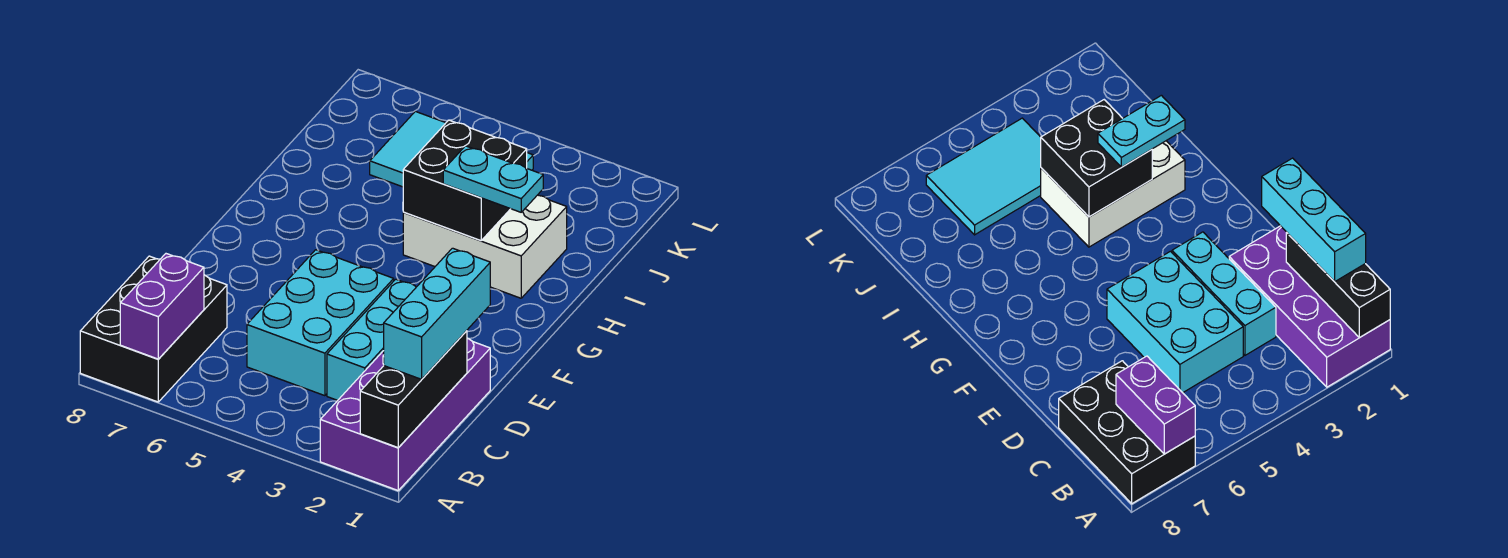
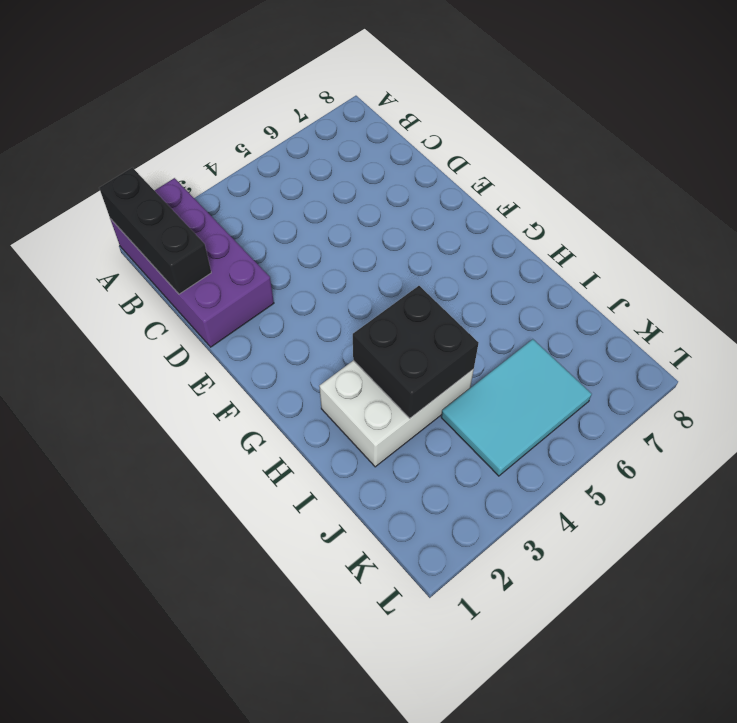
none -> black brick A7:C8 level 1
none -> cyan brick C3:E3 level 1

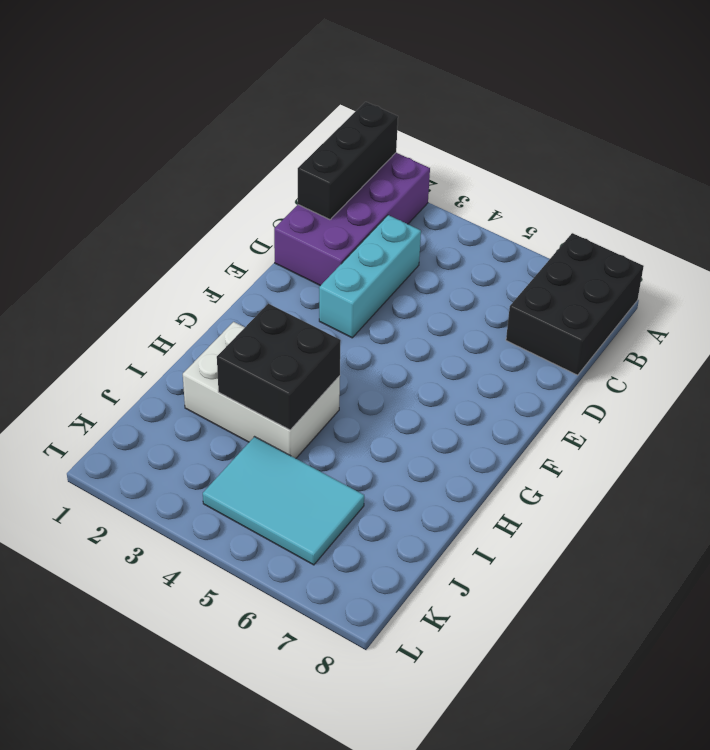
none -> cyan brick C4:E5 level 1
none -> purple brick A7:B7 level 2

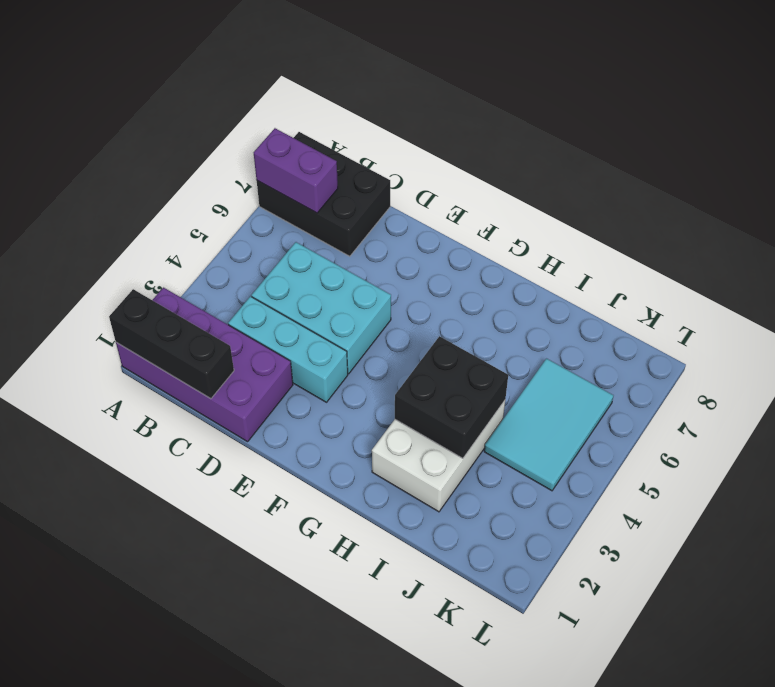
none -> cyan brick B1:D1 level 3
none -> cyan plate H2:H3 level 3

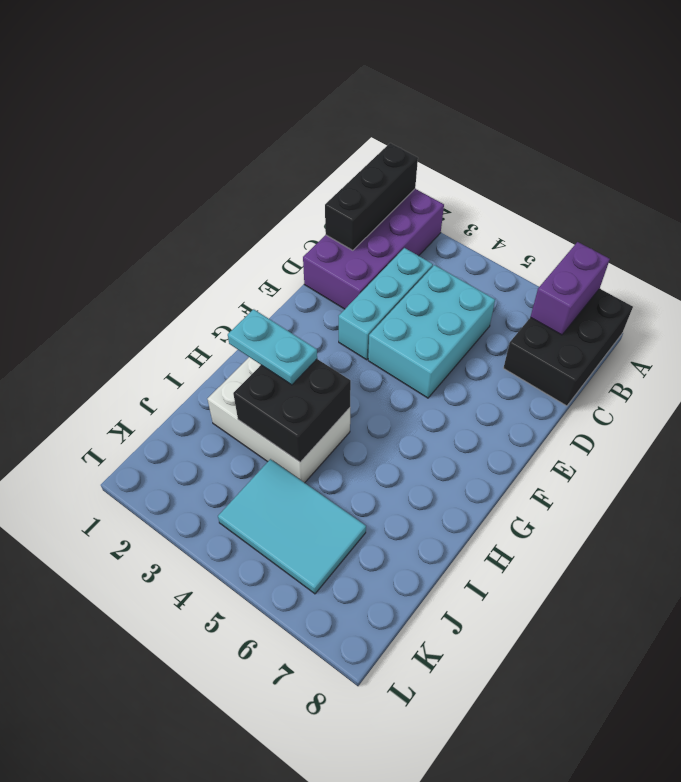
none -> cyan brick B1:D1 level 3

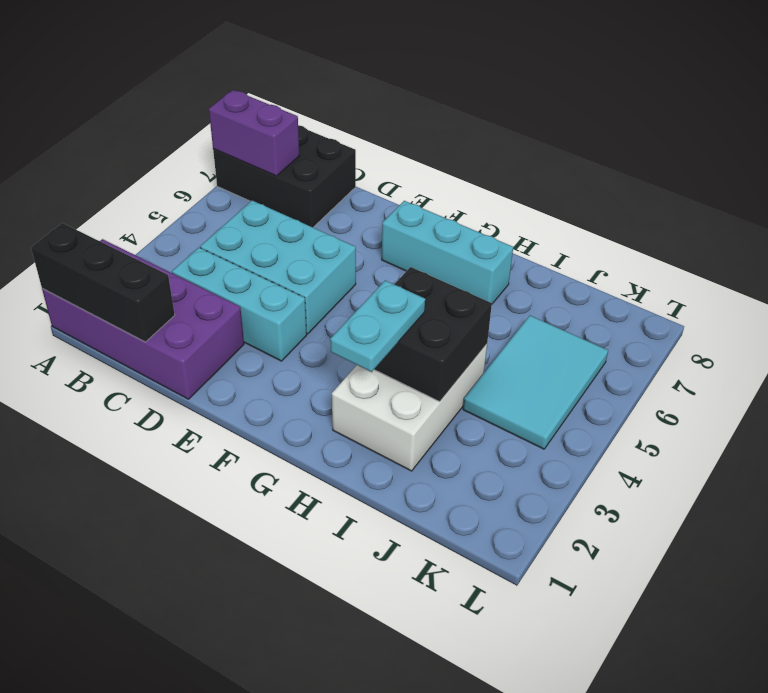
cyan brick F7:H7 level 1 -> cyan brick B1:D1 level 3

